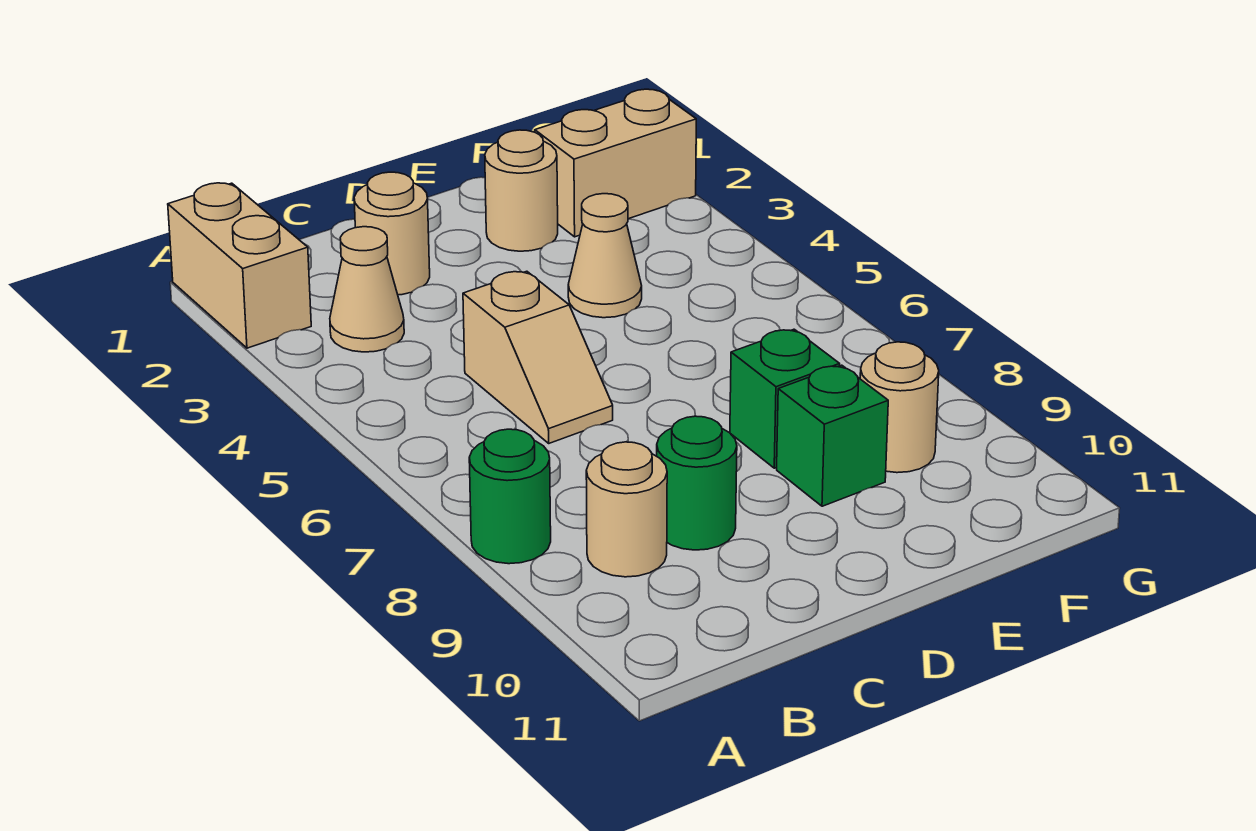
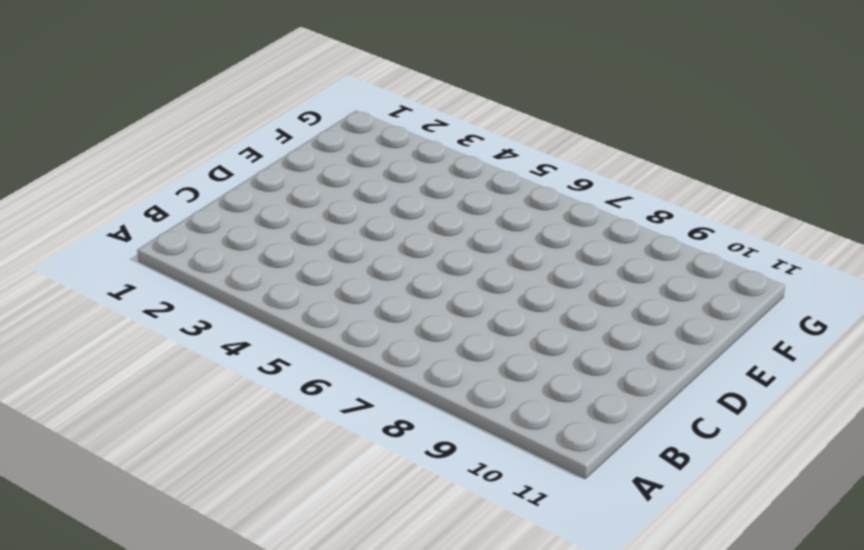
none -> tan brick A1:A2 level 1
none -> green round brick A8 level 1
none -> tan cone B3 level 1

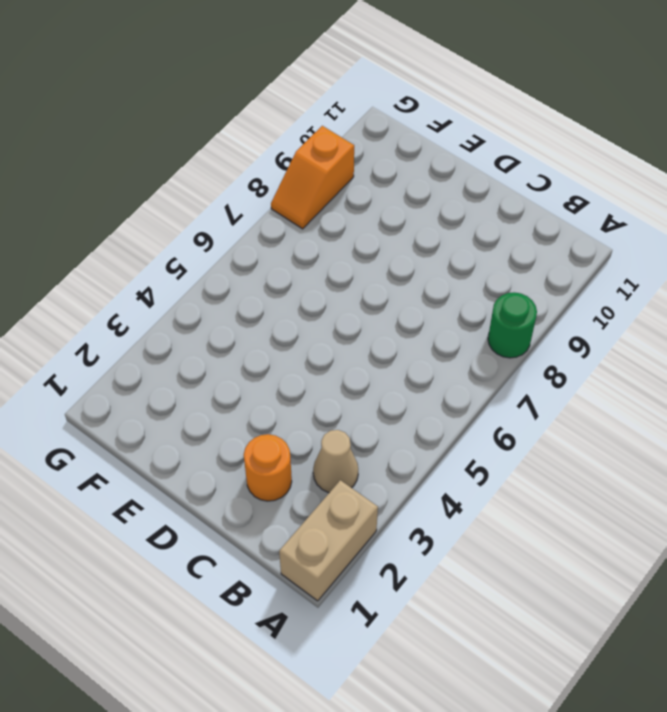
orange round brick C2 level 1 -> tan round brick C2 level 1
orange slope G8:G9 level 1 top 9 -> none
none -> tan round brick B9 level 1
none -> tan slope C5:C6 level 1 top 5
none -> green round brick C9 level 1

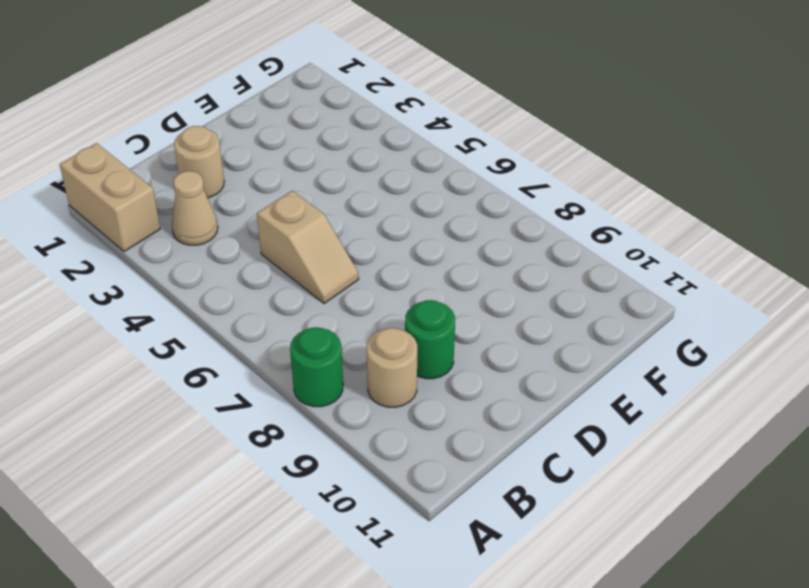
none -> tan round brick E2 level 1
none -> tan cone E4 level 1
none -> green brick E8 level 1

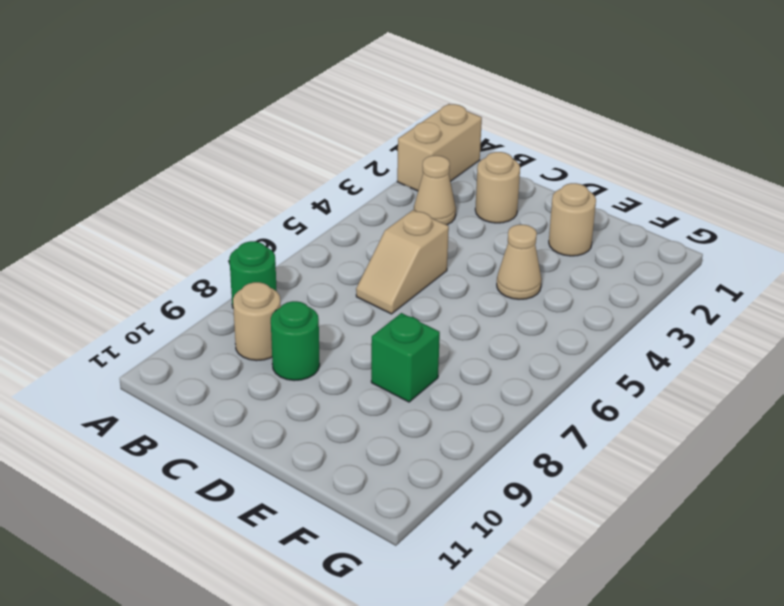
none -> green brick E9 level 1
none -> tan brick F2:G2 level 1
none -> tan round brick F9 level 1

